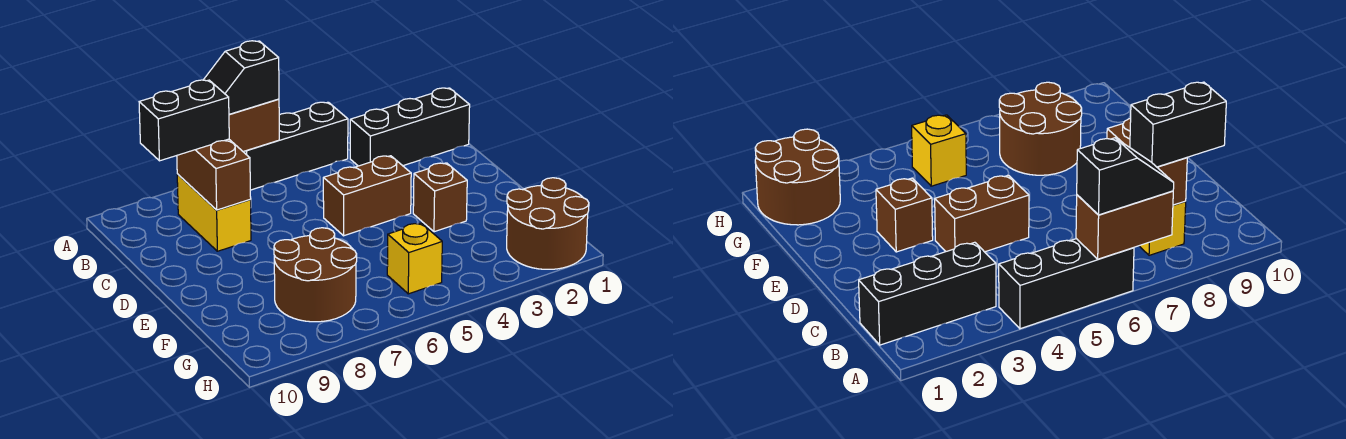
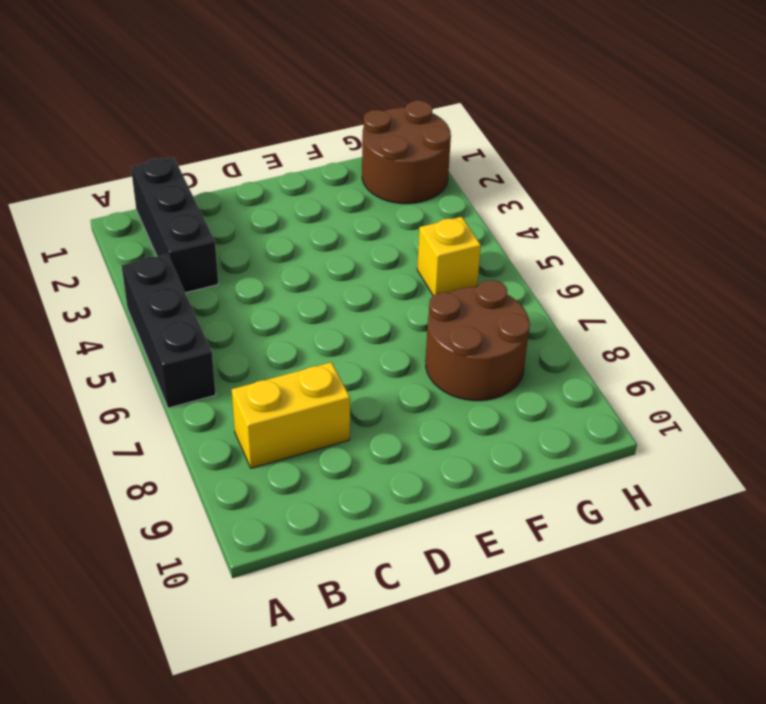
none -> brown brick D4:D5 level 1
none -> brown brick E3 level 1
none -> brown brick A6:A7 level 2

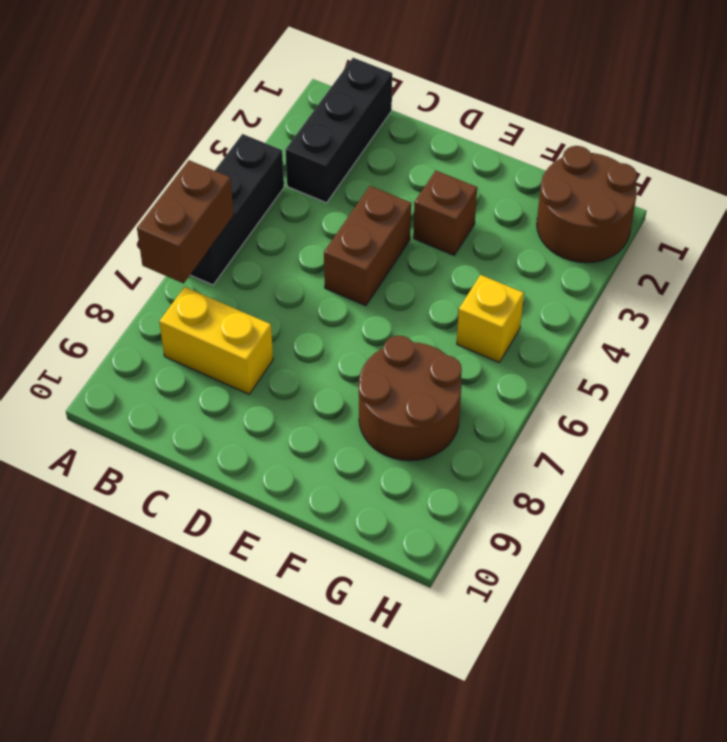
none -> brown brick B8:C8 level 2
none -> black slope A6:A7 level 3 top 6
none -> black brick B8:B9 level 3

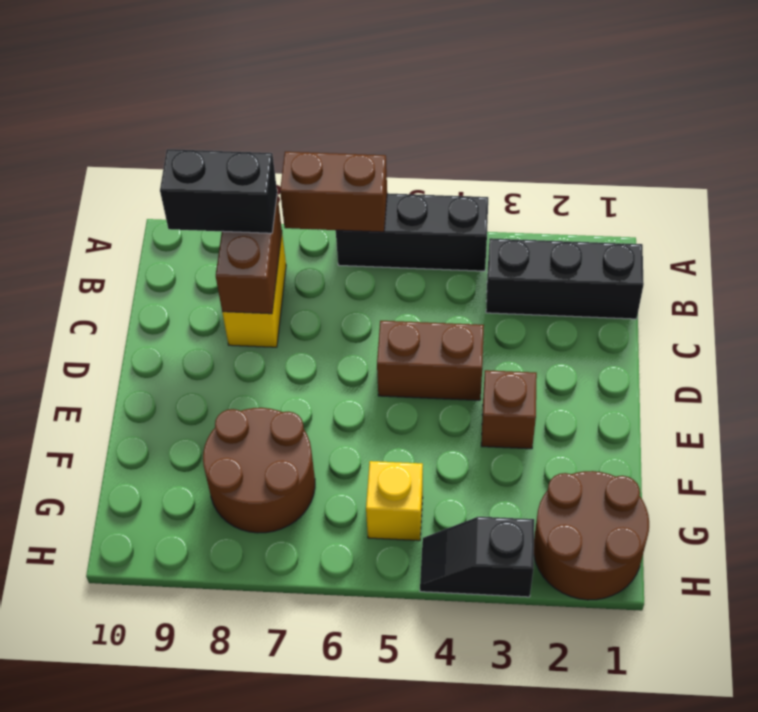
black slope H3:H4 level 1 top 3 -> black slope A6:A7 level 3 top 6

